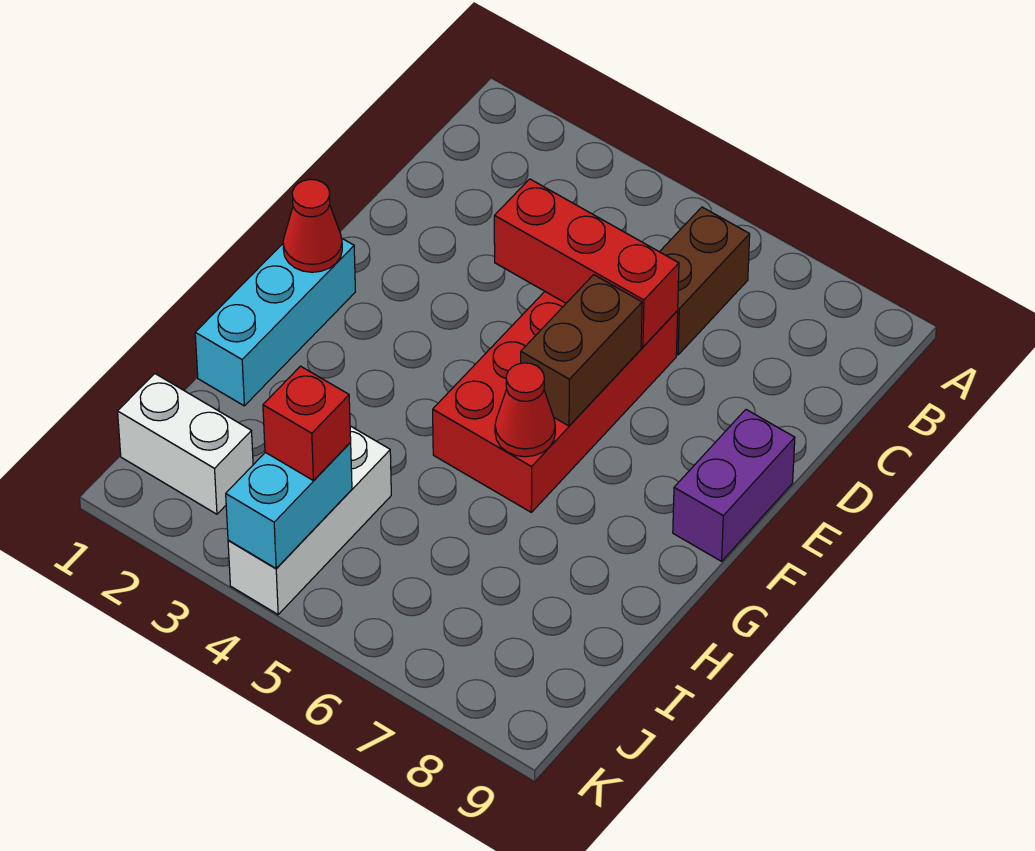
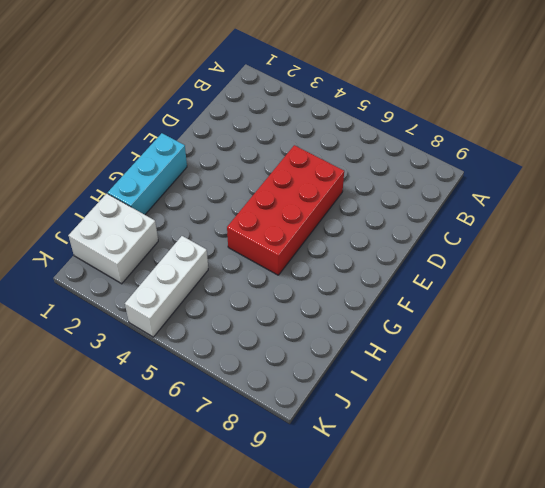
white brick I1:J2 level 1 -> white brick J1:J2 level 1
none -> brown brick B6:C6 level 1
none -> purple brick E9:F9 level 1
none -> red brick D4:D6 level 2

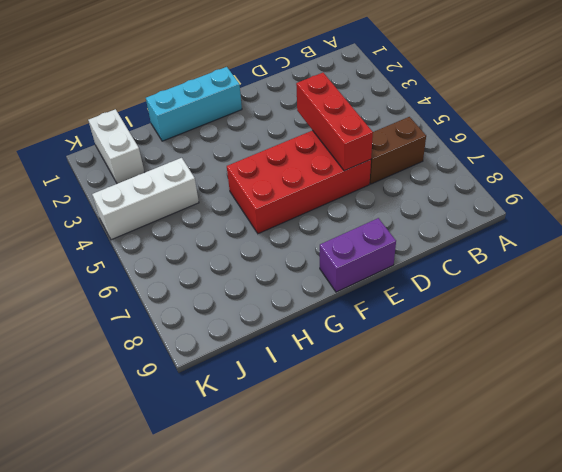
none -> brown brick E6:F6 level 2
none -> red cone F1 level 2
none -> red cone G6 level 2

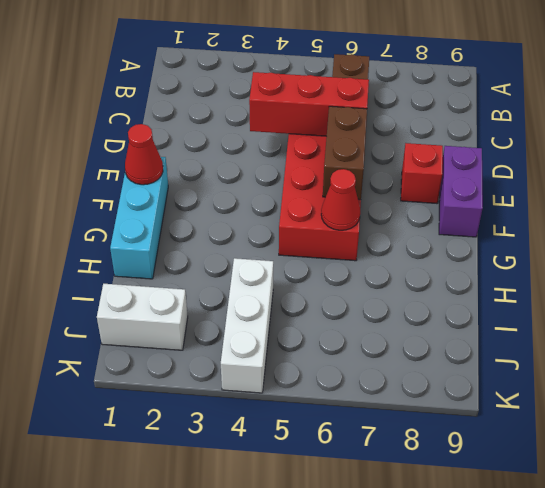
red brick E8 level 1 -> red brick J4 level 3
none -> cyan brick J4:K4 level 2

